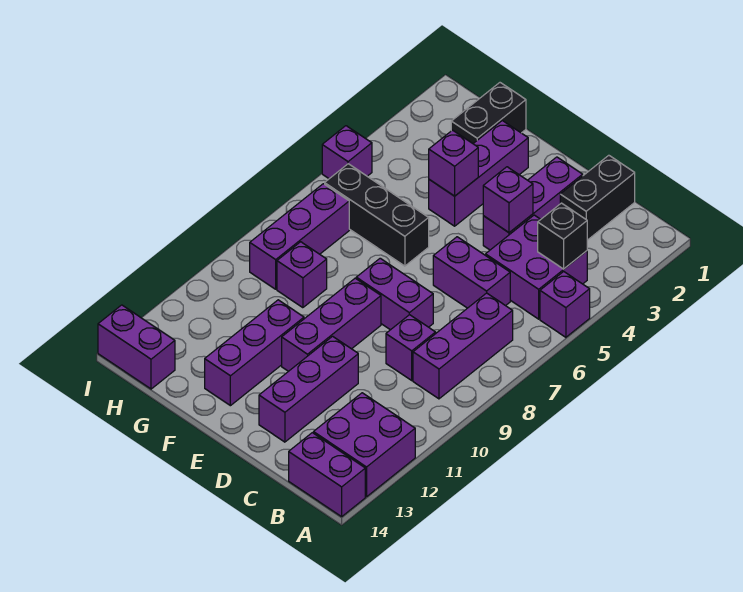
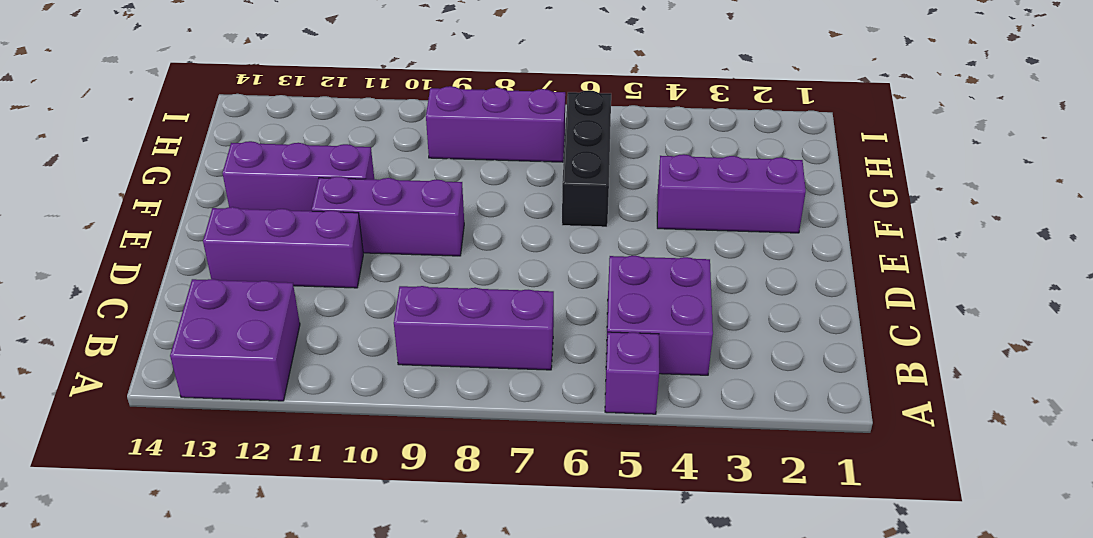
none -> purple brick A14:B14 level 1
none -> black brick C1:C2 level 1
none -> purple brick C6:D6 level 1

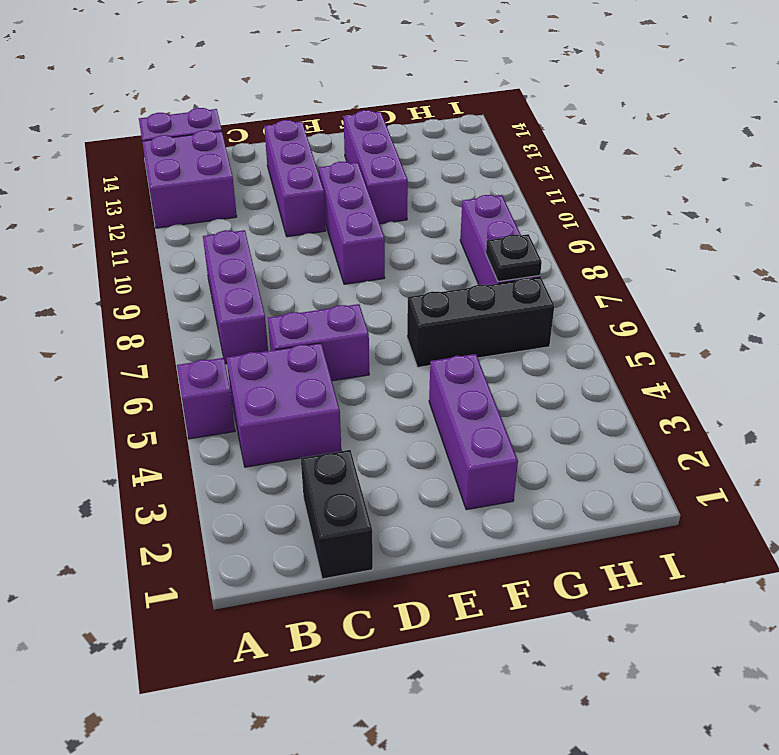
black plate H7 level 2 -> none
none -> purple brick C9 level 1
none -> purple brick D2:D4 level 1
none -> purple brick D8:E8 level 1

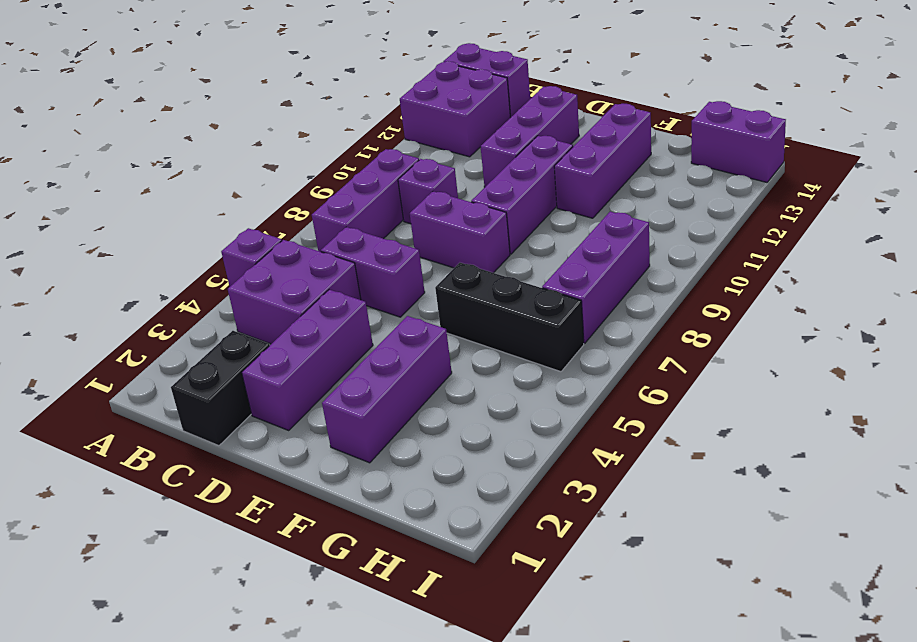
none -> black brick G1:G2 level 1
none -> purple brick G9 level 1
none -> purple brick I5 level 1

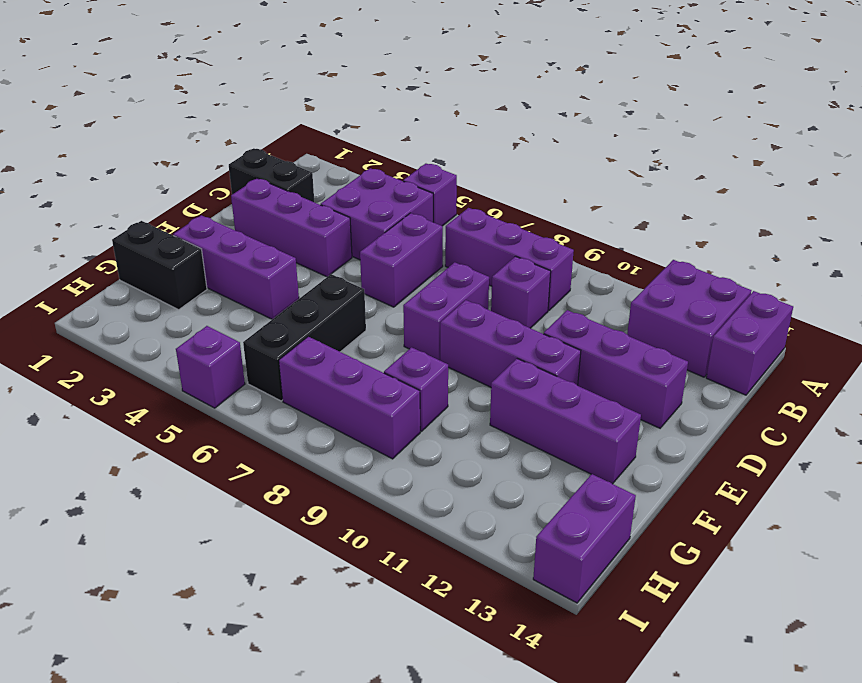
none -> black brick B4 level 2
none -> purple brick D4 level 2
none -> purple brick F4 level 2

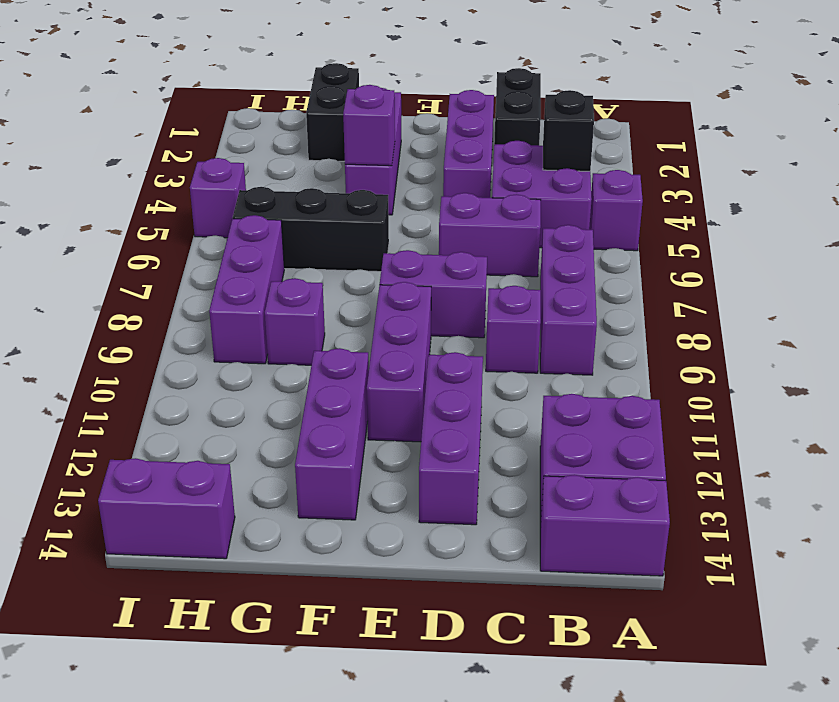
none -> purple brick D4 level 2

